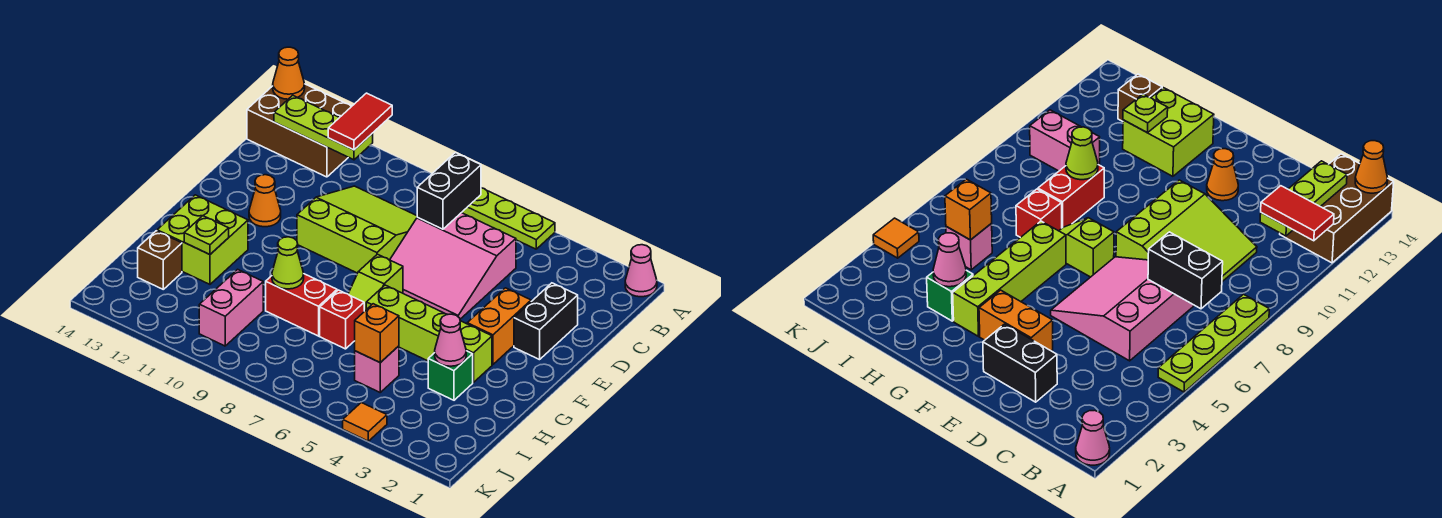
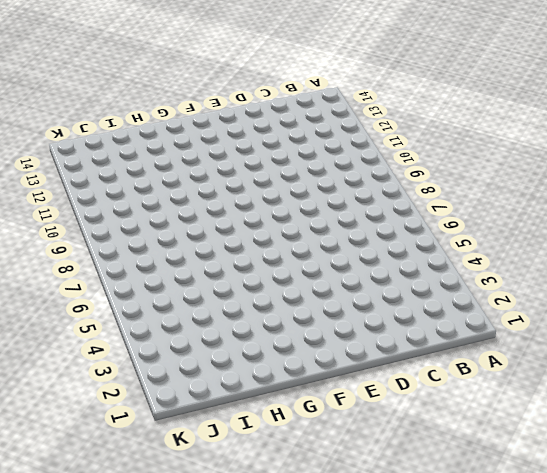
none -> pink cone A1 level 1
none -> lime plate A5:A8 level 1
none -> brown brick A12:B14 level 1

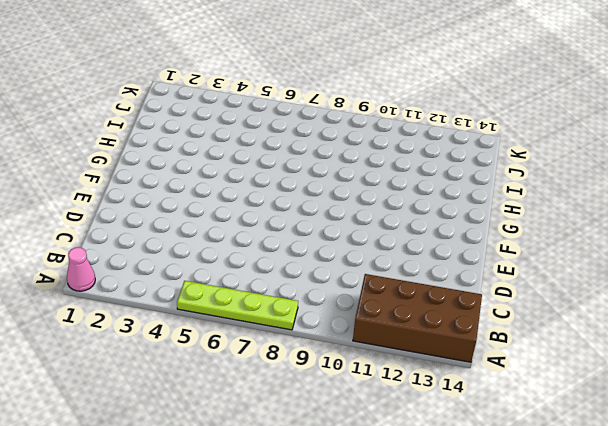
brown brick A11:B14 level 1 -> brown brick A12:B14 level 1
none -> pink slope C5:E7 level 1 top C
none -> lime slope C8:E10 level 1 top E
none -> black brick D2:E2 level 1

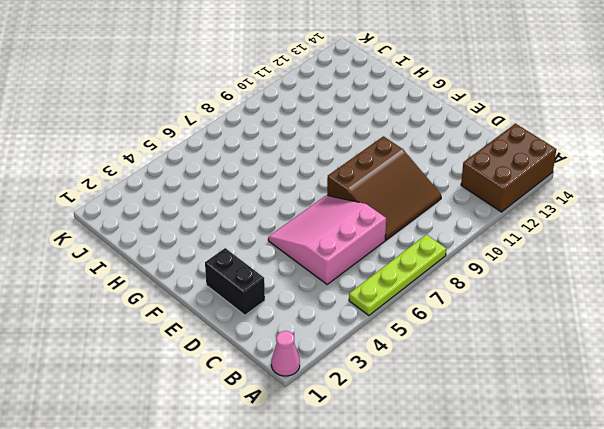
brown slope C8:E10 level 1 top E -> lime slope C8:E10 level 1 top E
none -> orange brick E3:F3 level 1
none -> orange cone E12 level 1
none -> lime slope F7:G7 level 1 top F

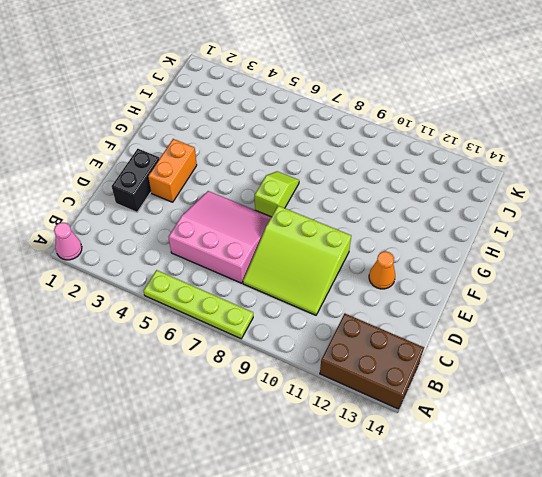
none -> lime brick G3:G6 level 1
none -> lime brick G12:H13 level 1
none -> green brick H3 level 1

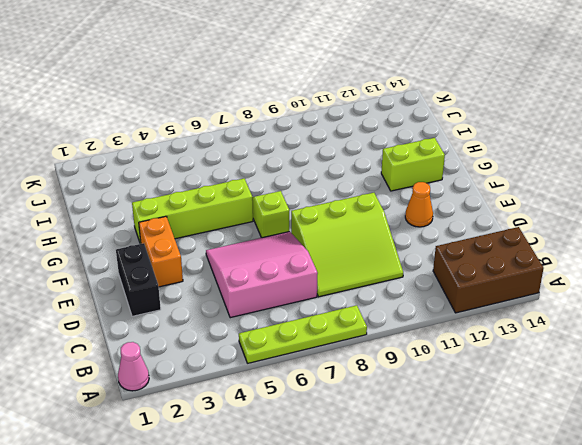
lime brick G12:G13 level 1 -> lime brick G12:H13 level 1
none -> green brick H3 level 1
none -> red brick H7 level 1
none -> red brick H8:H9 level 1

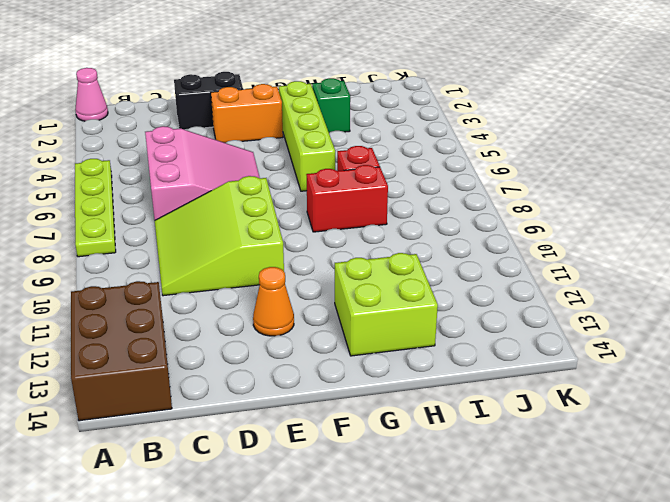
red brick G8:H8 level 1 -> red brick H8:H9 level 1
none -> lime slope F7:G7 level 1 top F
none -> pink brick I5 level 1
none -> pink brick I10:J10 level 1

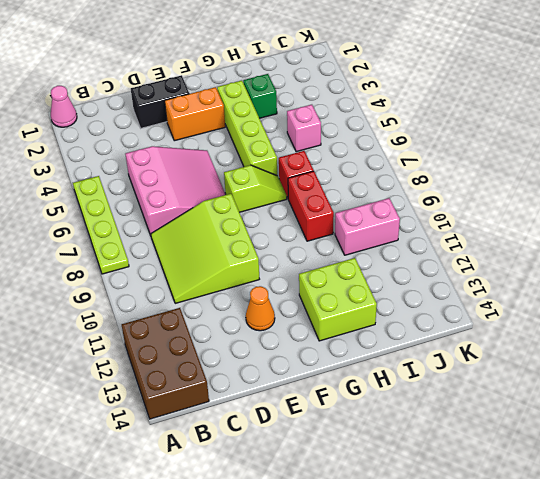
none -> brown brick I13 level 1
none -> orange tile K4 level 1
none -> orange cone A14 level 2

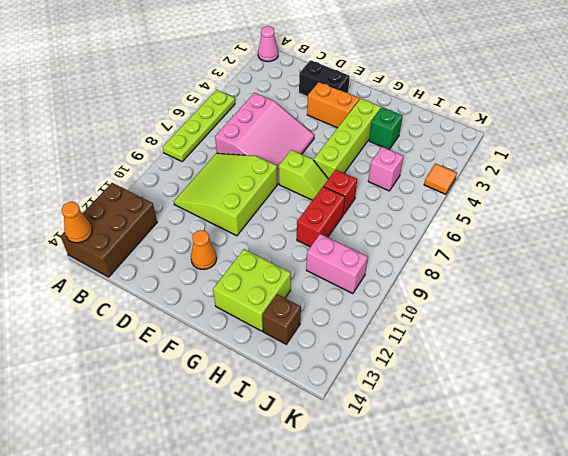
none -> black brick B7:C7 level 2
none -> lime plate B11:B13 level 2
none -> pink cone H3 level 2

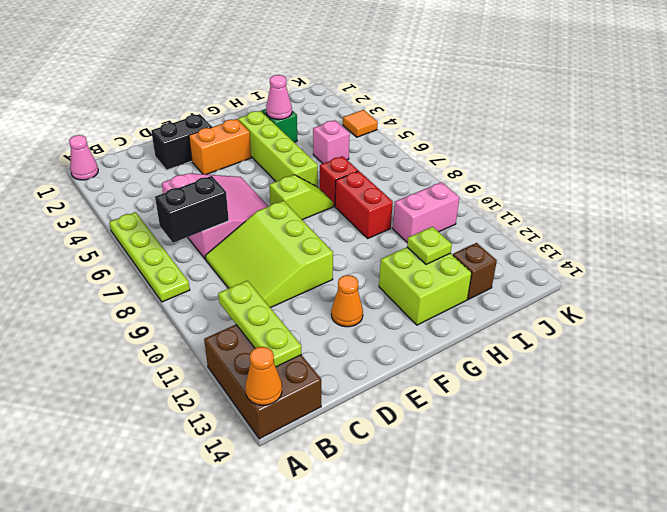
none -> lime cone H9 level 2
none -> orange brick I5 level 2
none -> red tile A11:B11 level 3

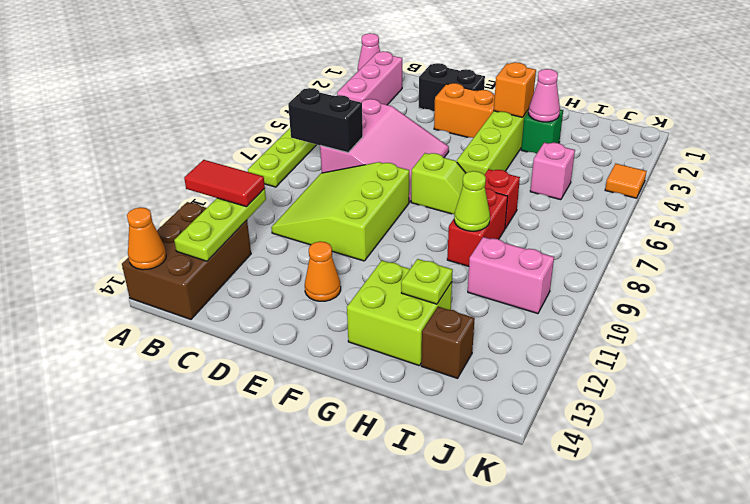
pink brick B2:B4 level 1 -> none
orange brick G3 level 2 -> orange brick I5 level 2

